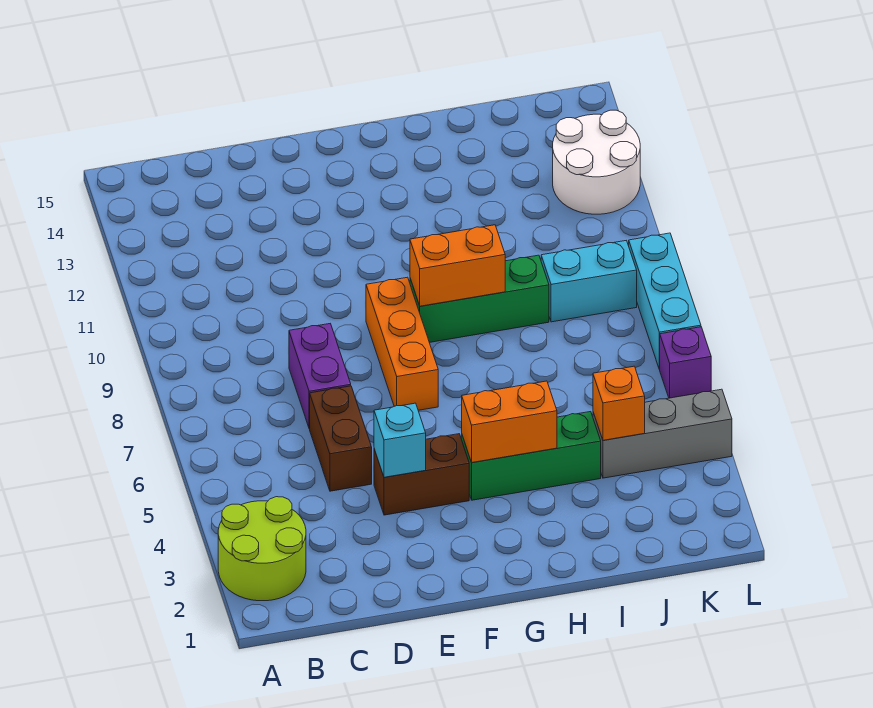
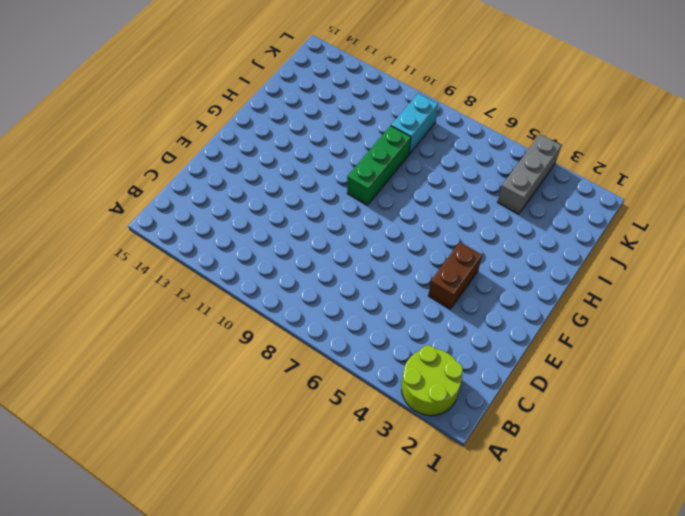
none -> brown brick D5:D6 level 1
none -> purple brick D7:D8 level 1
none -> orange brick F7:F9 level 1

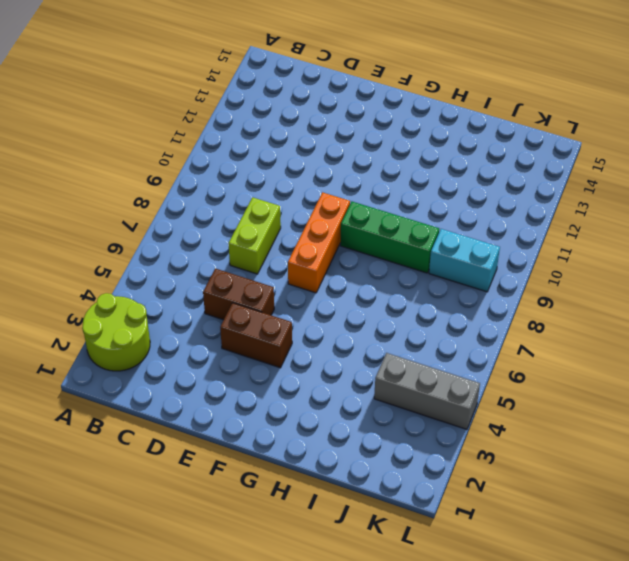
brown brick D5:E5 level 1 -> brown brick D5:D6 level 1
lime brick D7:D8 level 1 -> purple brick D7:D8 level 1
none -> green brick G4:I4 level 1
none -> white round brick K12:L13 level 1
none -> purple brick L6 level 1

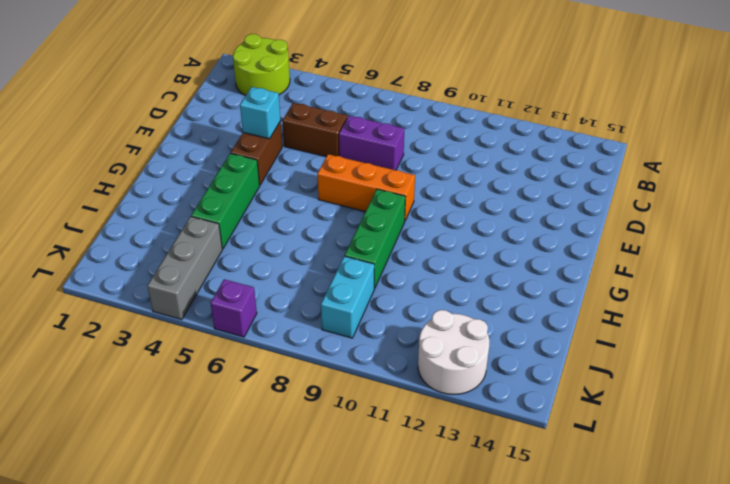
none -> cyan brick L7:L9 level 1
none -> orange brick G4:H4 level 2
none -> orange brick G9:H9 level 2

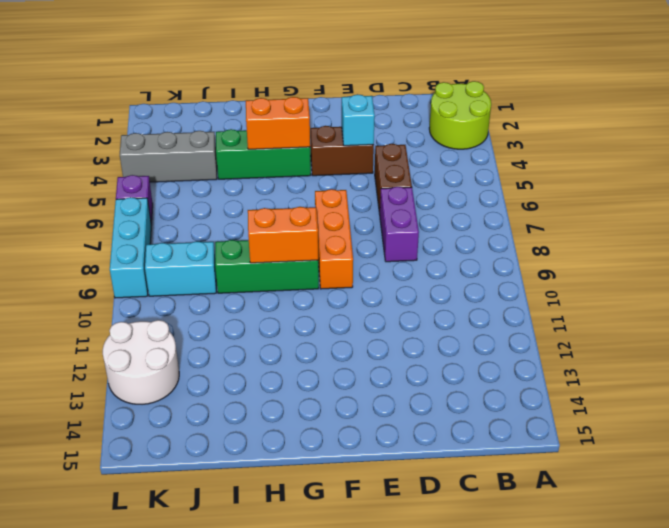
none -> orange brick J4 level 2

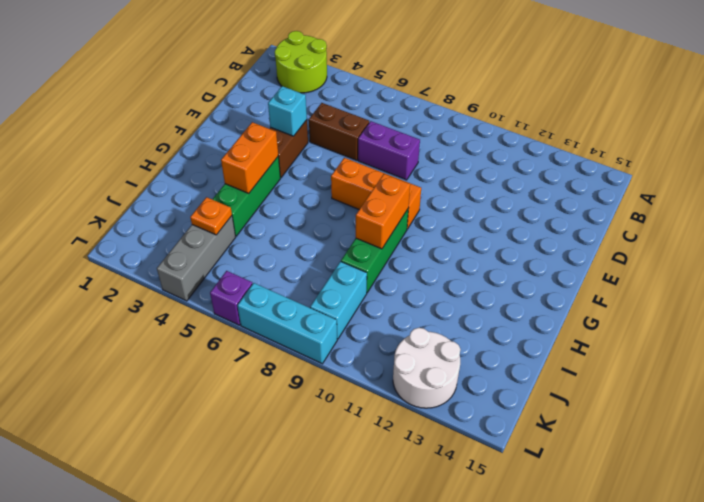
orange plate J4 level 2 -> orange brick J4 level 2

